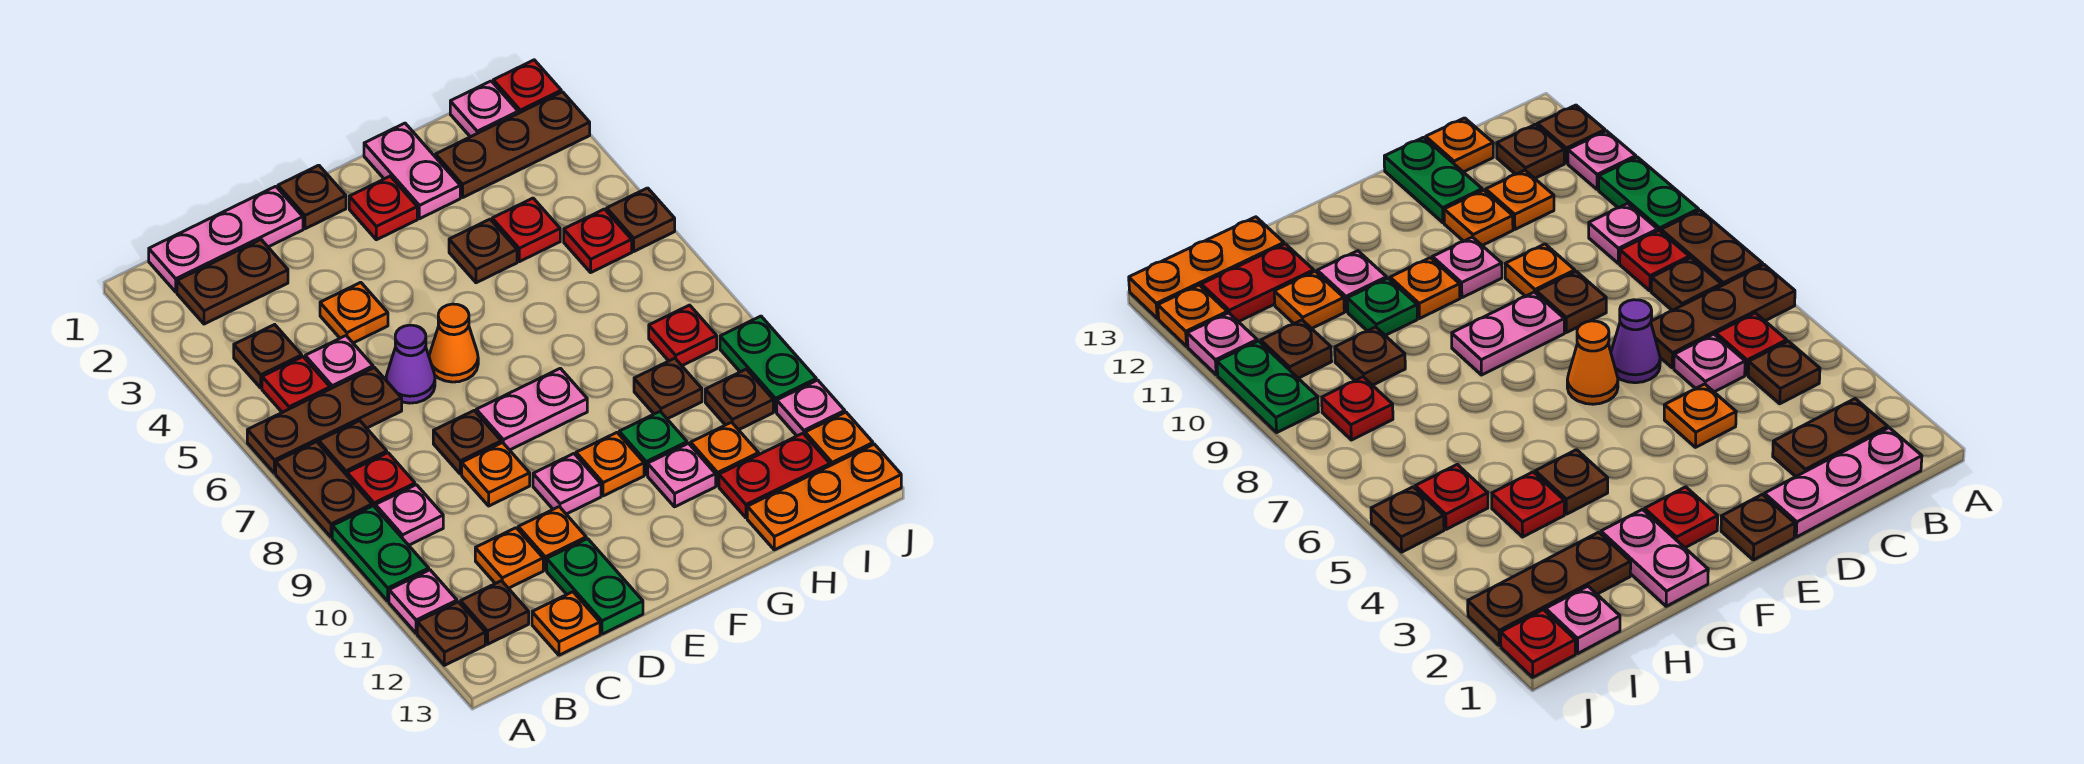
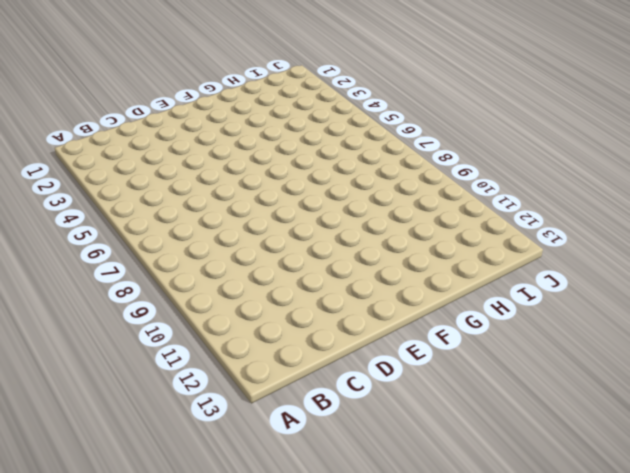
none -> brown plate A6:C6 level 1
none -> brown plate A7:A8 level 1
none -> green plate A9:A10 level 1
none -> pink plate A11 level 1

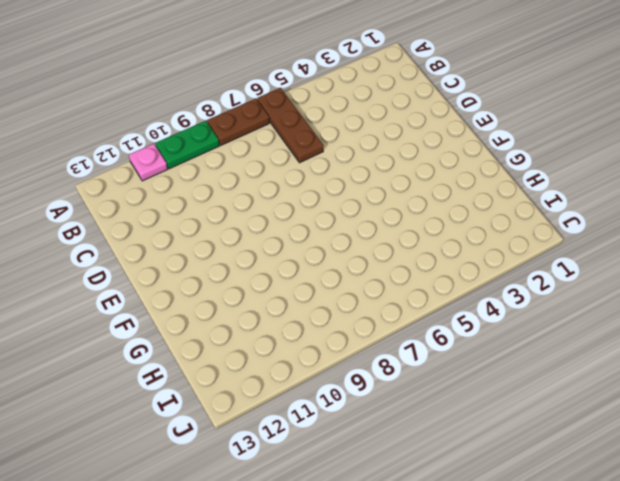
none -> brown plate A12 level 1
none -> pink plate B1:D1 level 1
none -> brown plate B2:C2 level 1
none -> brown plate B4 level 1

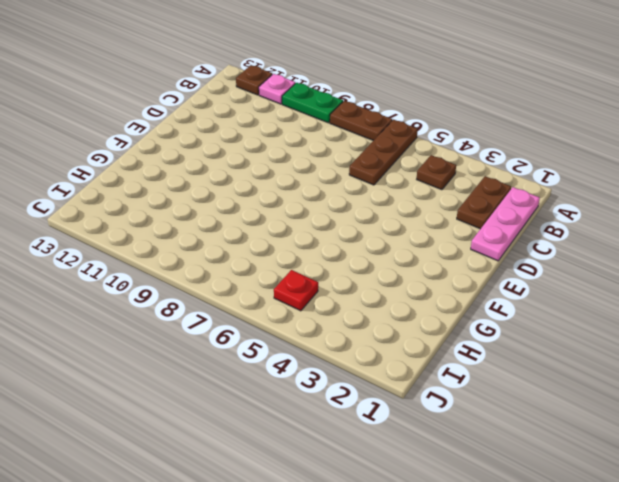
none -> red plate B5 level 1
none -> brown plate B7 level 1
none -> red plate B8 level 1
none -> pink plate B9 level 1

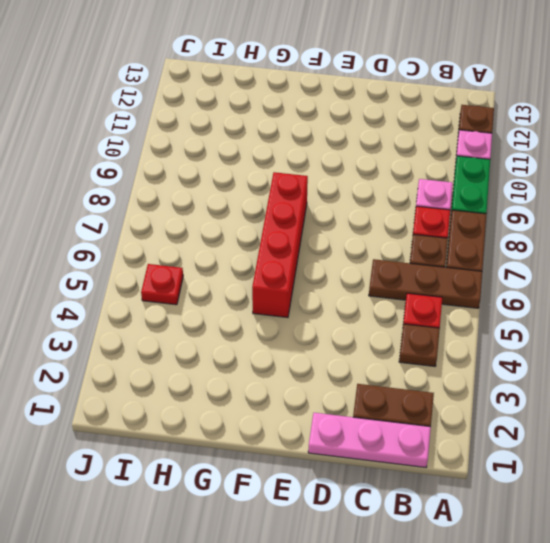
red brick F5:F8 level 1 -> pink plate E8:F8 level 1
none -> brown plate B12 level 1
none -> pink plate C5 level 1
none -> orange plate C11 level 1
none -> orange plate C13 level 1

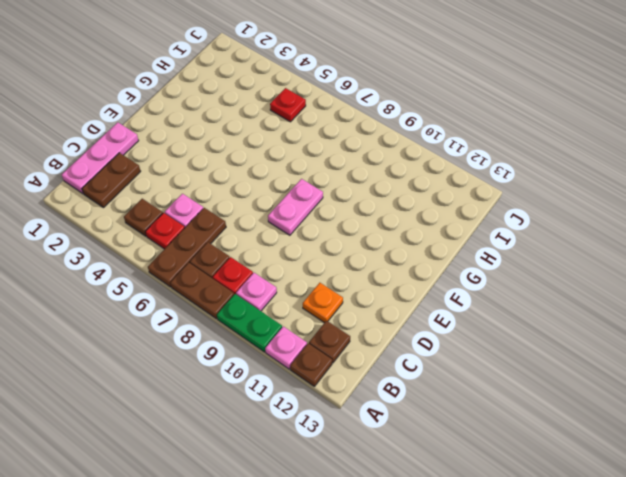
none -> orange plate C13 level 1
none -> orange plate D4 level 1
none -> purple cone D6 level 1
none -> brown plate D8 level 1

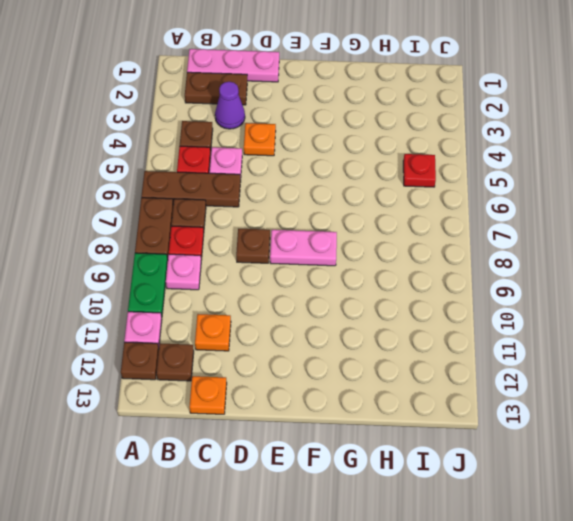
purple cone C3 level 1 -> purple cone D6 level 1
none -> orange plate D9 level 1
none -> orange plate D11 level 1
none -> green plate D12:D13 level 1
none -> brown plate E1 level 1

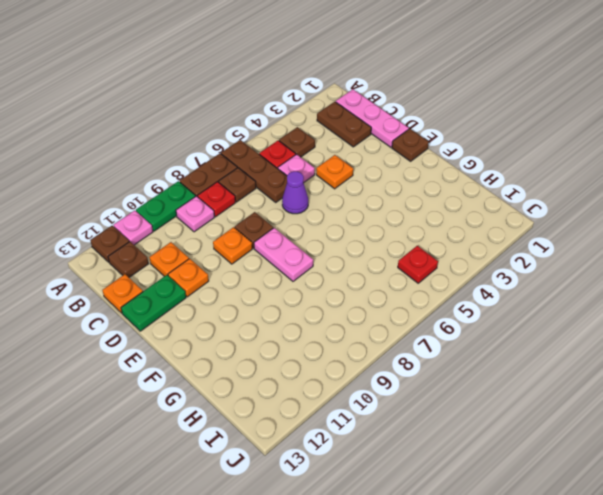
none -> orange cone E6 level 1
none -> pink plate E10 level 1
none -> red plate F2 level 1
none -> orange plate F10 level 1

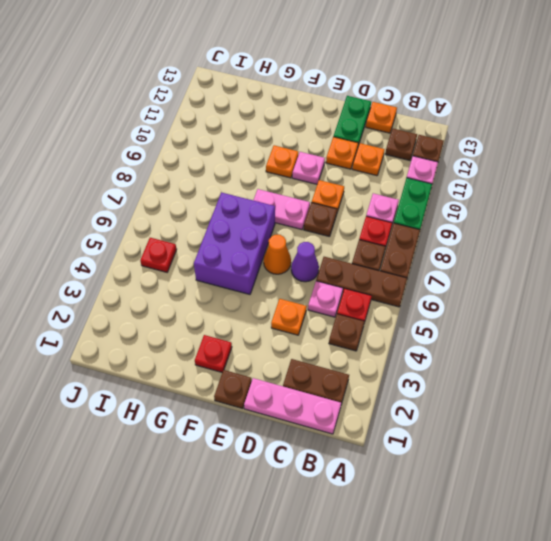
purple brick F5:G7 level 1 -> none
none -> pink plate G1:G2 level 1
none -> brown plate G4 level 1
none -> green plate G10 level 1
none -> pink plate G11 level 1

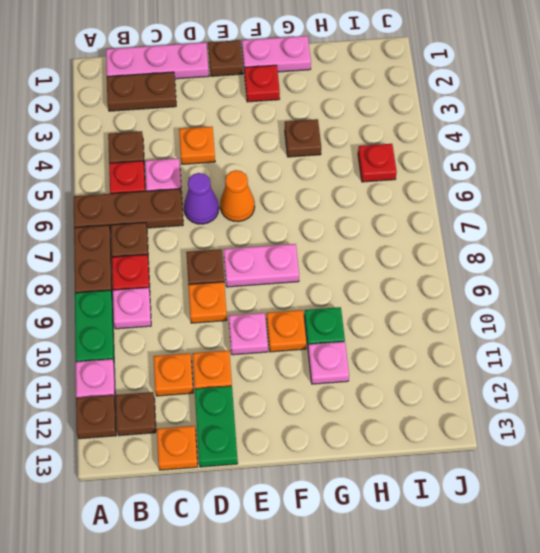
pink plate F1:G1 level 1 -> pink plate G1:G2 level 1
none -> brown plate H2:J2 level 1
none -> red plate H4 level 1
none -> brown plate H9 level 1
none -> orange plate H11 level 1

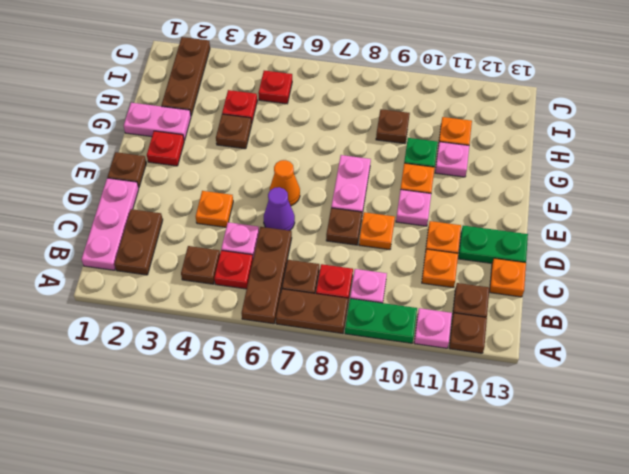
none -> red plate H12:I12 level 1
none -> orange plate H13:J13 level 1
none -> pink plate I1 level 1
none -> red plate I8 level 1

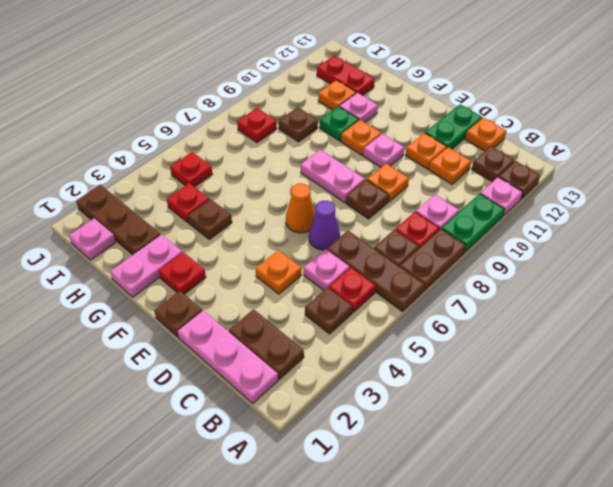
none -> orange plate H13:J13 level 1
none -> brown plate I10 level 1
none -> red plate J1 level 1
none -> brown plate J5 level 1

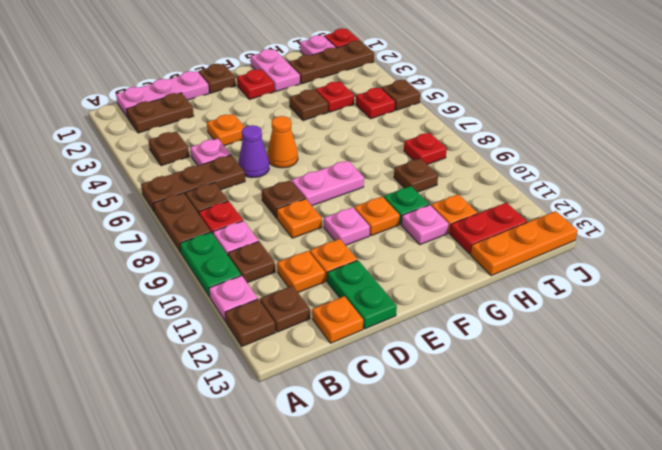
brown plate B10 level 1 -> brown plate I10 level 1
none -> red plate B5 level 1
none -> green plate J9:J10 level 1
none -> pink plate J11 level 1
none -> orange plate J12 level 1

